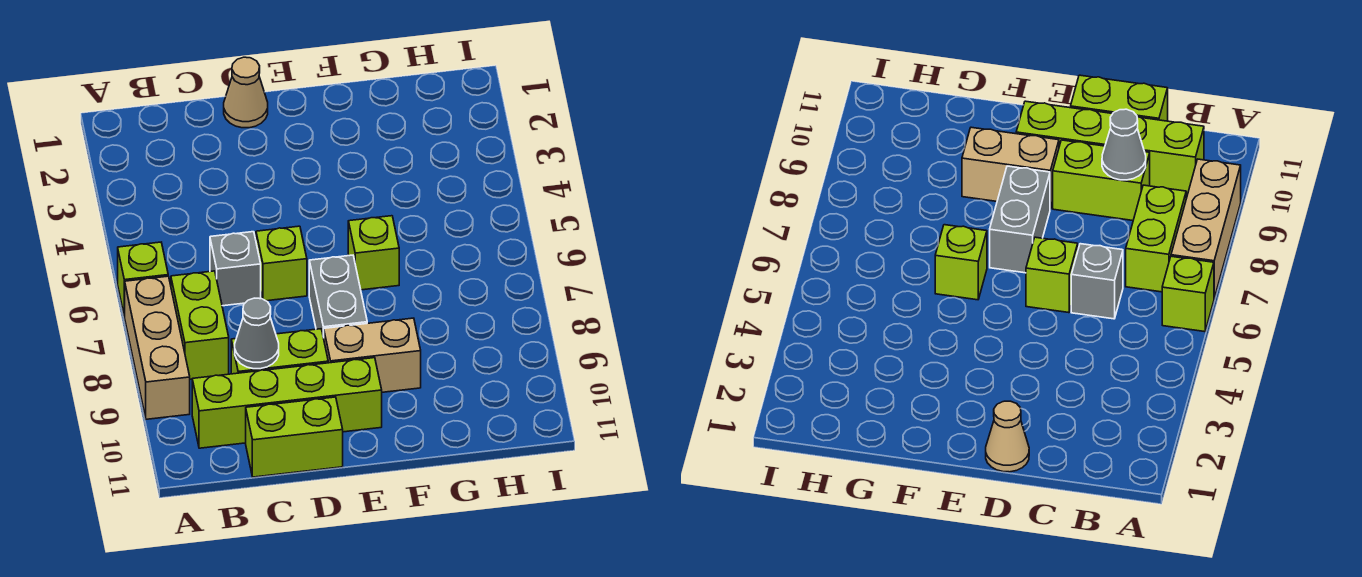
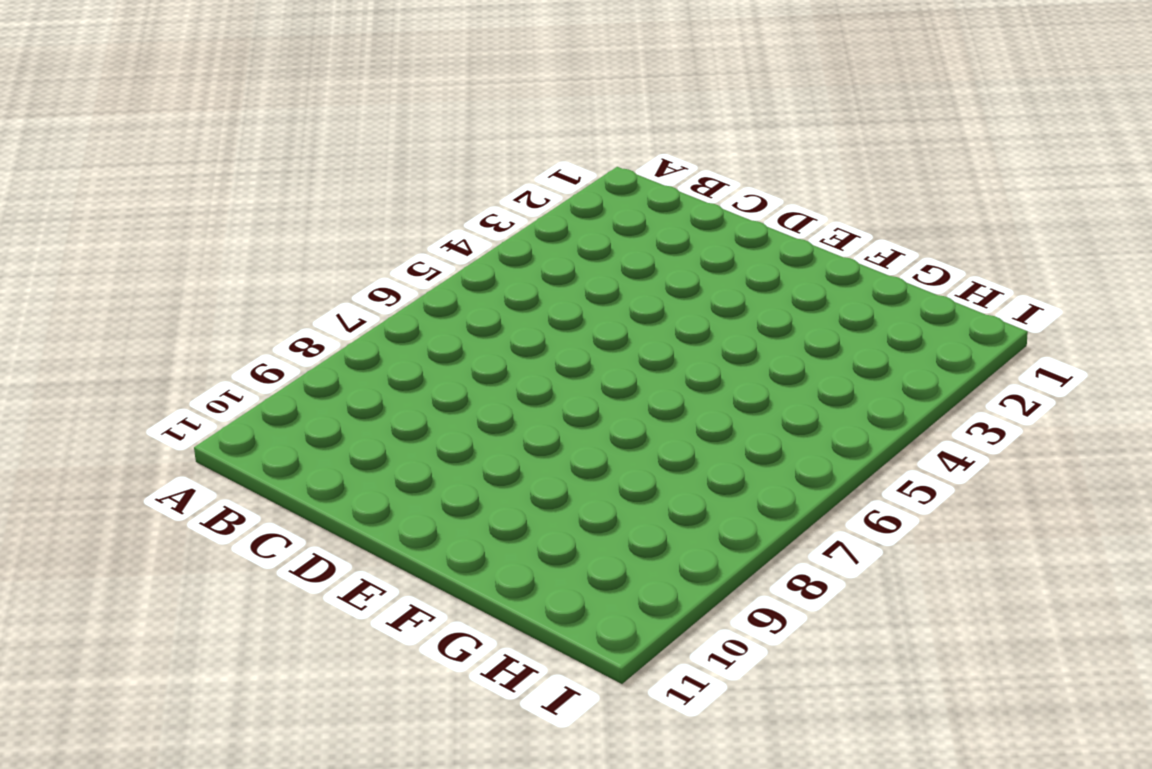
none -> lime brick A6 level 1
none -> tan brick A7:A9 level 1
none -> lime brick B7:B8 level 1

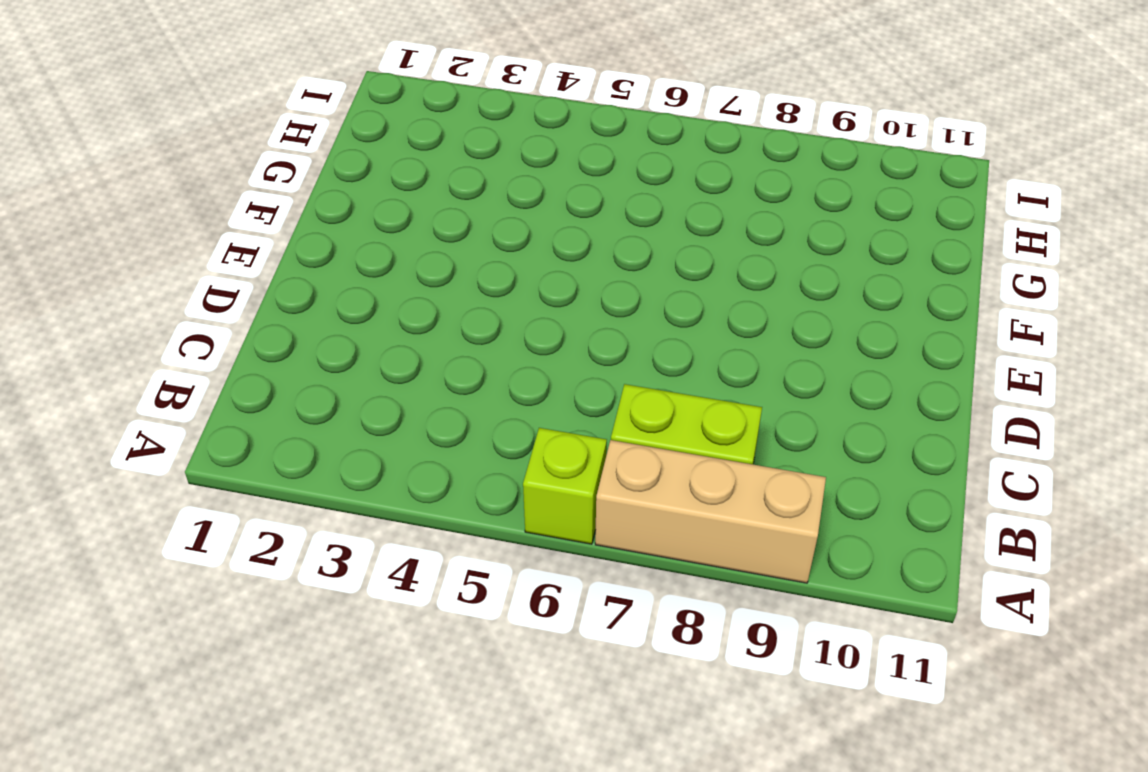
none -> lime brick B10:E10 level 1
none -> grey brick C6 level 1
none -> lime brick C9:D9 level 1

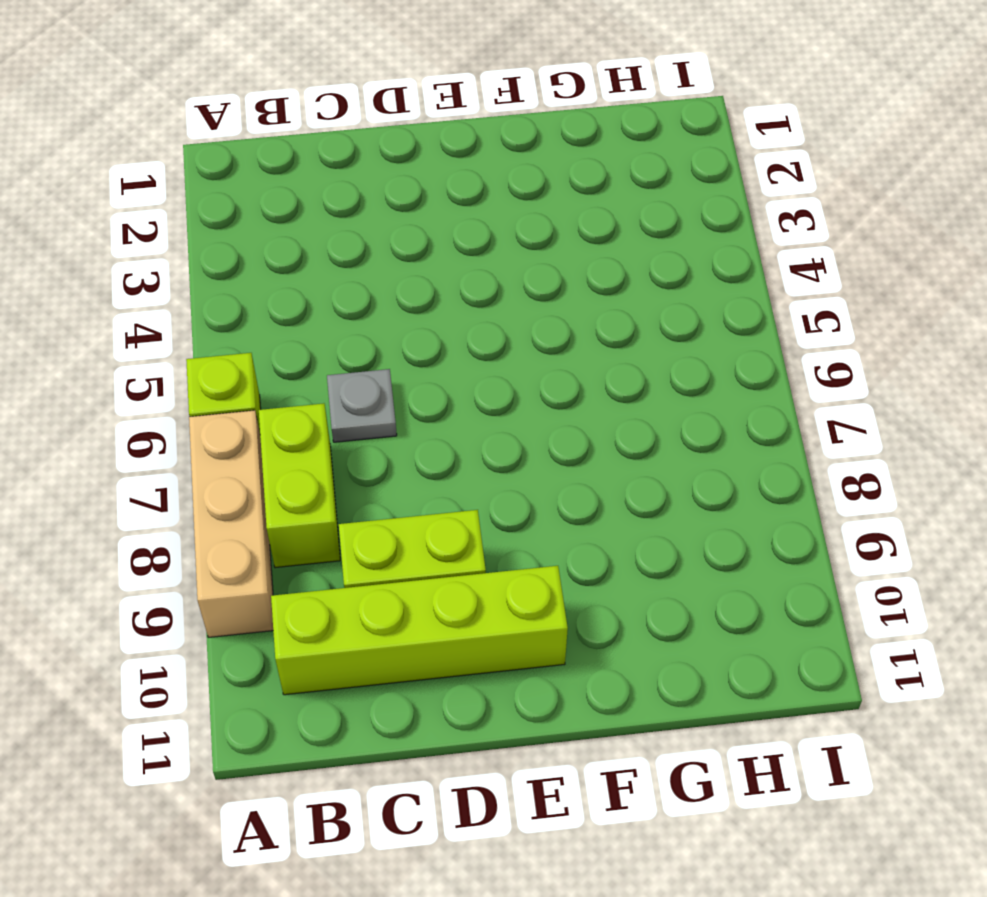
grey plate C6 level 1 -> grey brick C6 level 1
none -> lime brick C11:D11 level 1
none -> tan cone D1 level 1
none -> lime brick D6 level 1

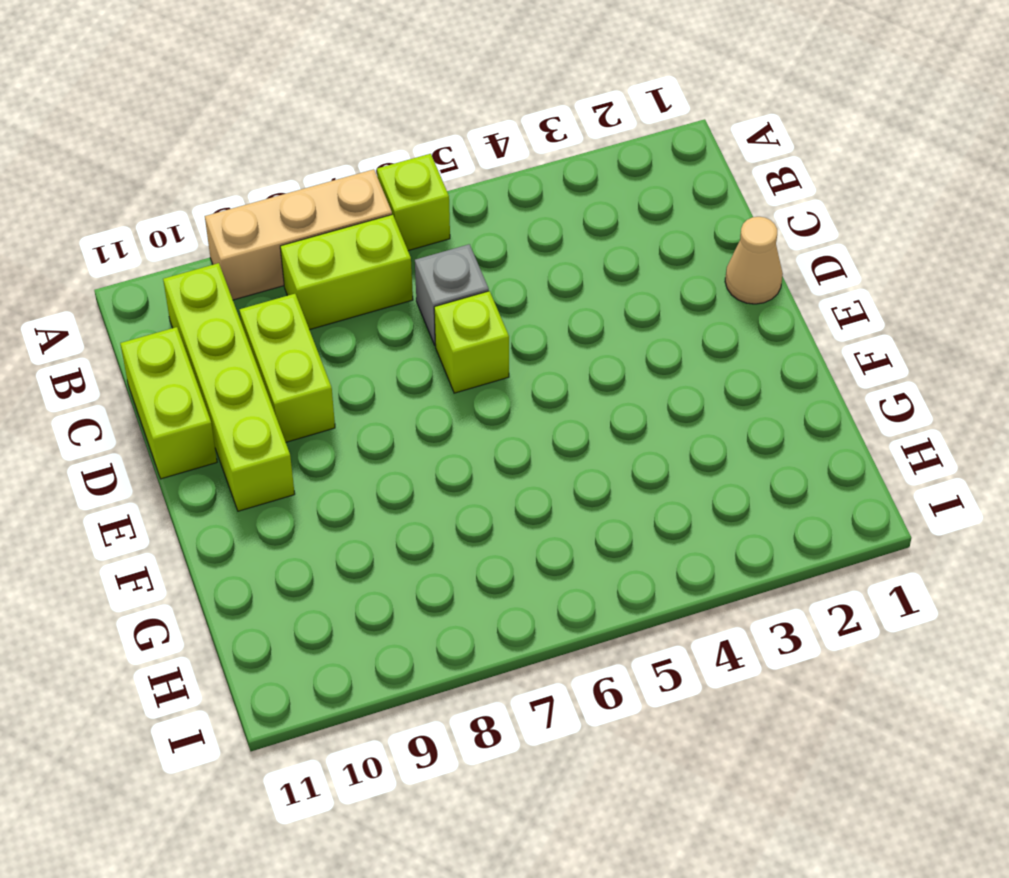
none -> grey brick E7:E8 level 1
none -> tan brick E9:F9 level 1
none -> lime brick F6 level 1

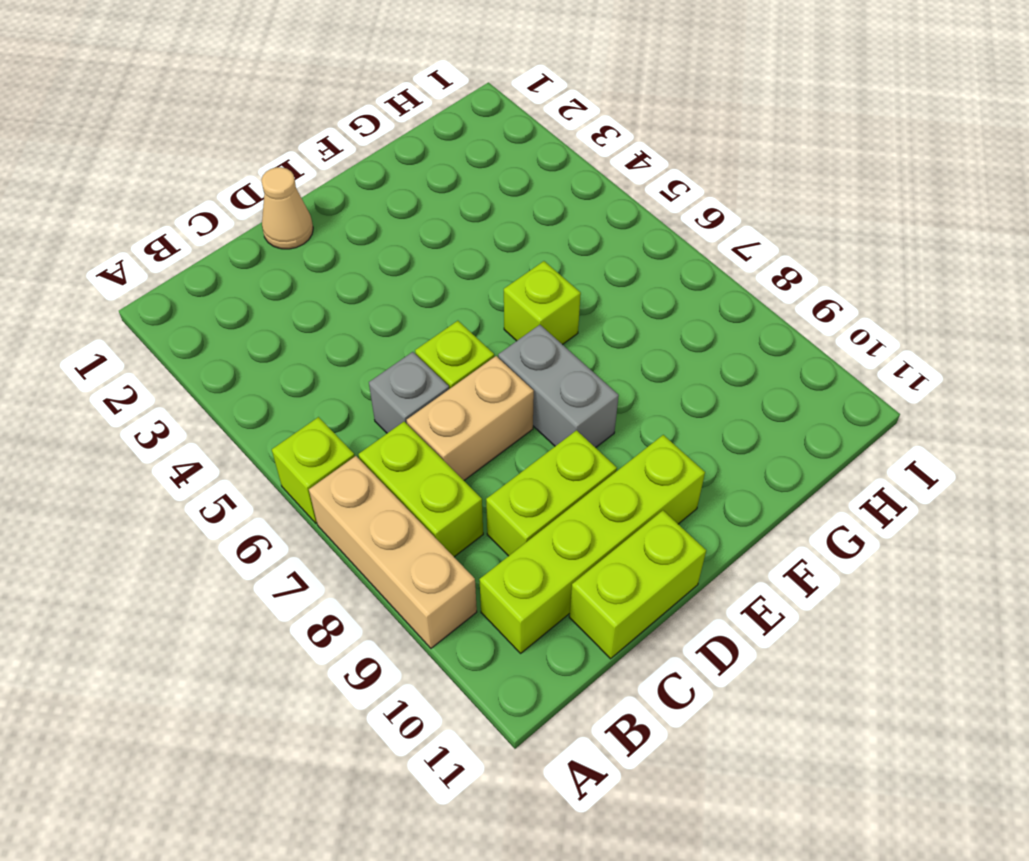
tan brick C7:D7 level 1 -> tan brick E9:F9 level 1
none -> grey cone C9 level 2

